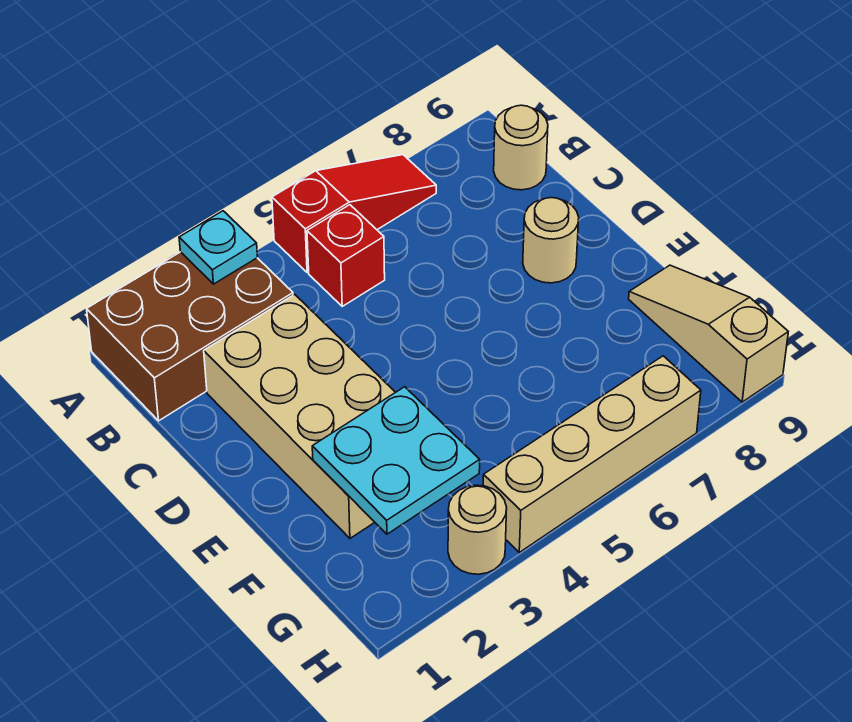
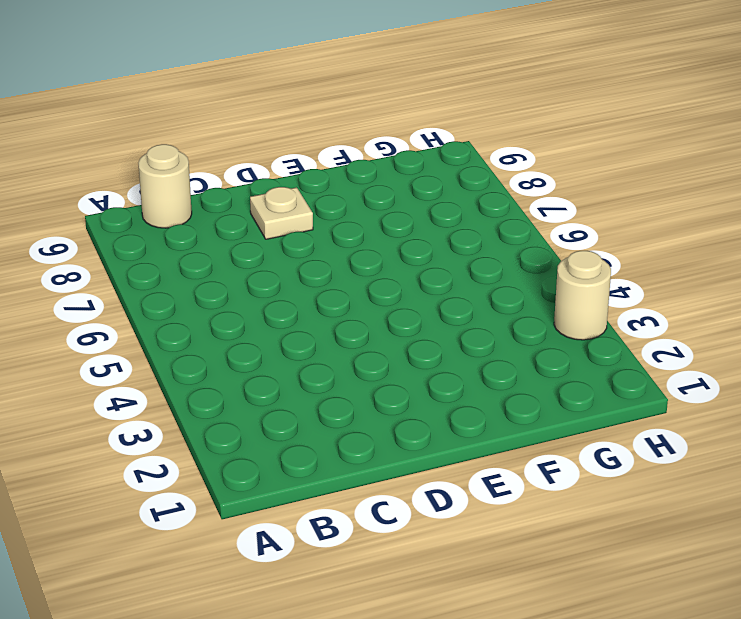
tan plate D8 level 1 -> tan round brick D8 level 1
none -> brown brick A1:B3 level 1
none -> red slope A5:A7 level 1 top 5

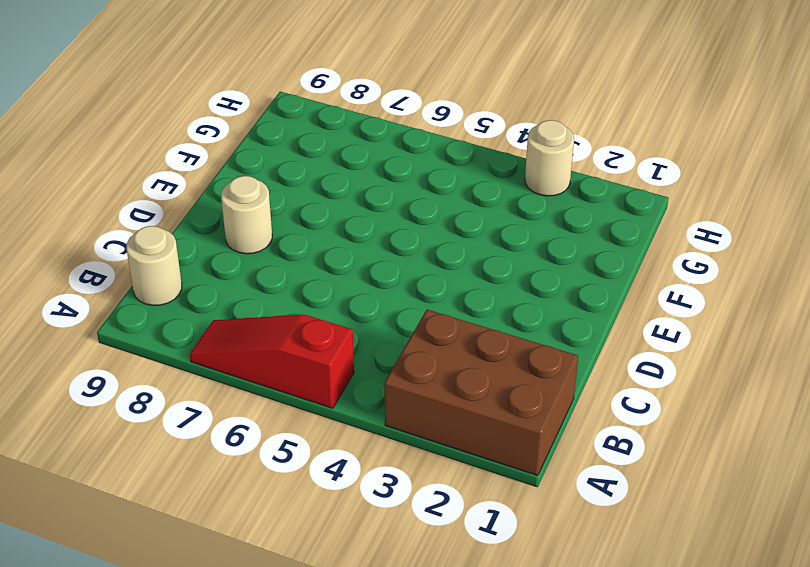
none -> red brick B5 level 1
none -> tan brick C2:F3 level 1

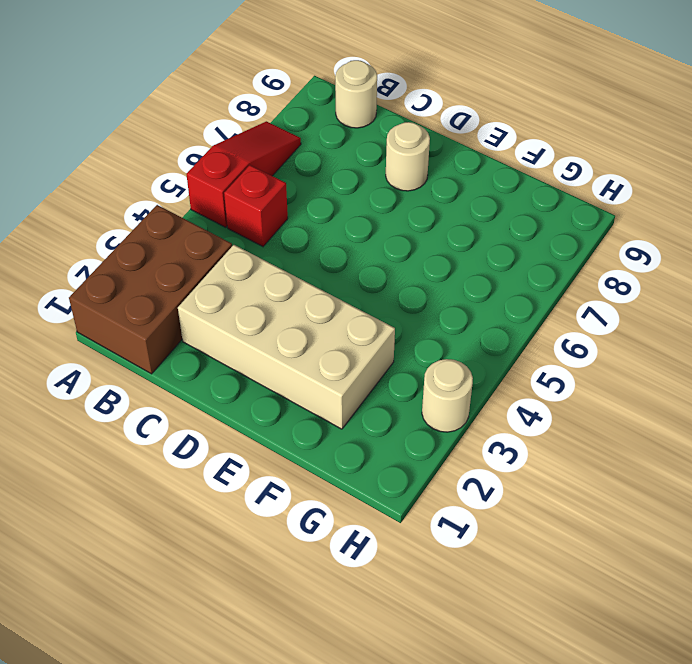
none -> tan slope F9:H9 level 1 top H
none -> tan brick H4:H7 level 1

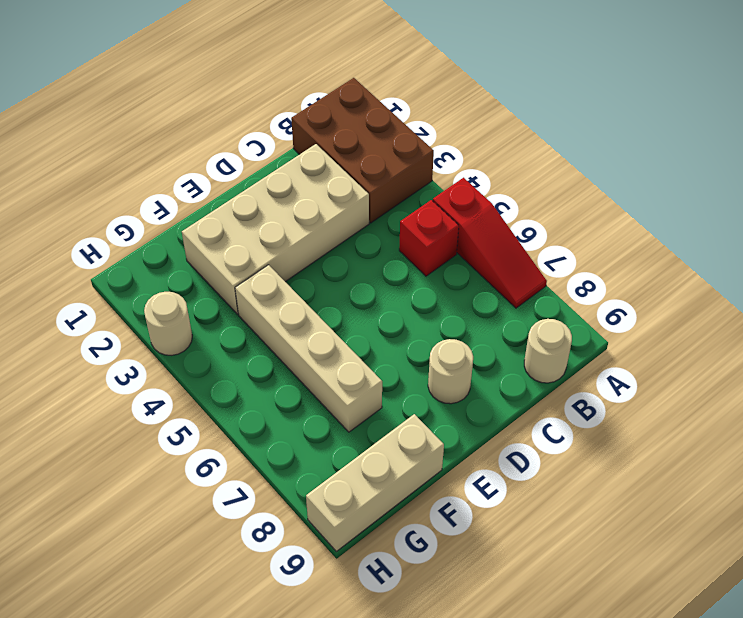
tan brick F4:F7 level 1 -> tan brick H4:H7 level 1
tan brick F9:H9 level 1 -> tan slope F9:H9 level 1 top H
none -> cyan plate A3 level 2
none -> cyan plate F2:G3 level 2

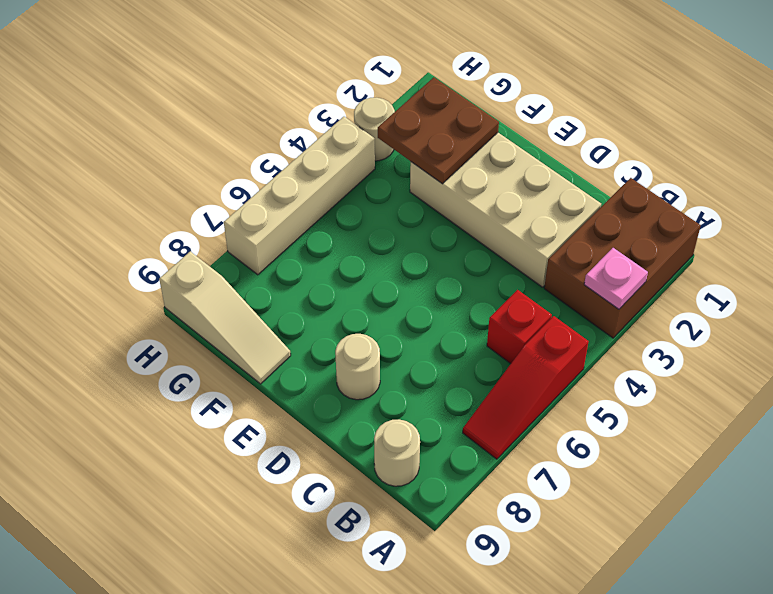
pink plate A3 level 2 -> cyan plate A3 level 2
brown plate F2:G3 level 2 -> cyan plate F2:G3 level 2

